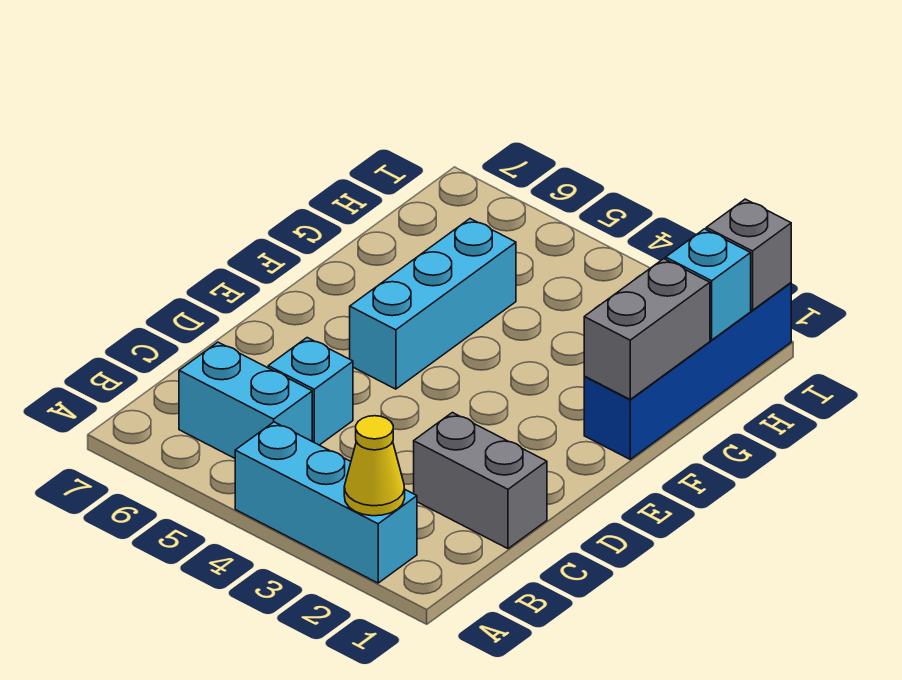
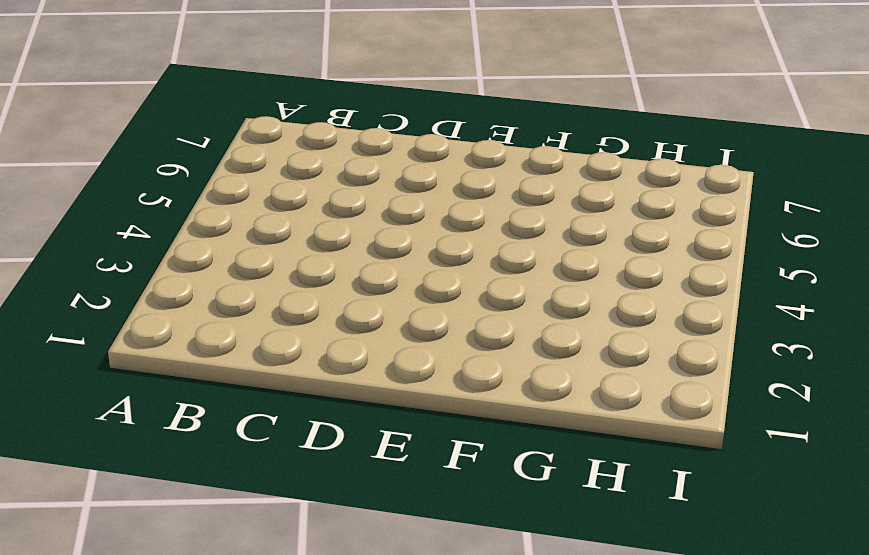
none -> cyan brick A2:A4 level 1
none -> cyan brick B5:B6 level 1

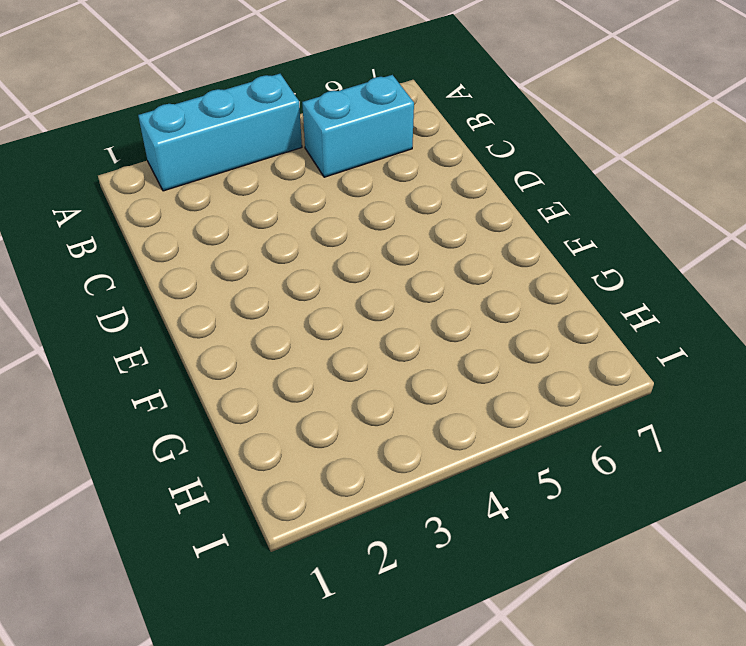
none -> grey brick C1:C2 level 1
none -> cyan brick C5 level 1

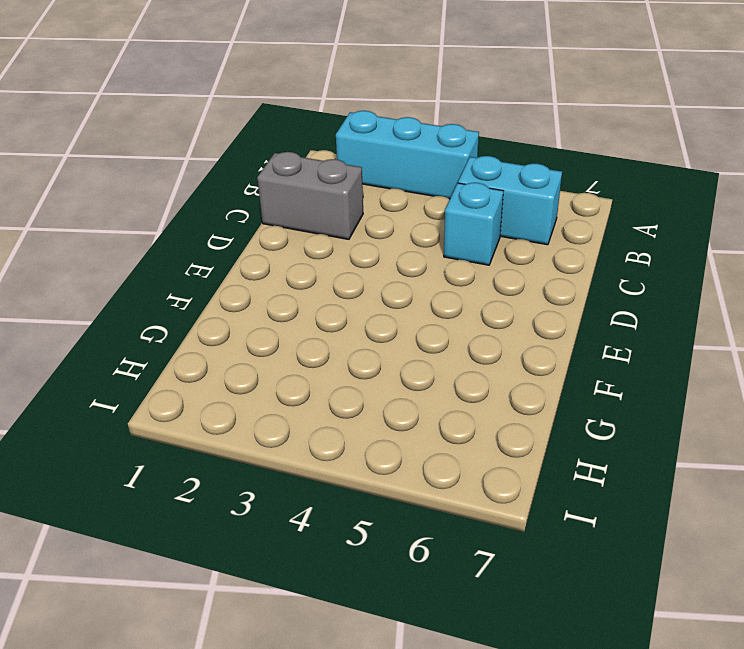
none -> cyan brick E5:G5 level 1
none -> blue brick F1:I1 level 1

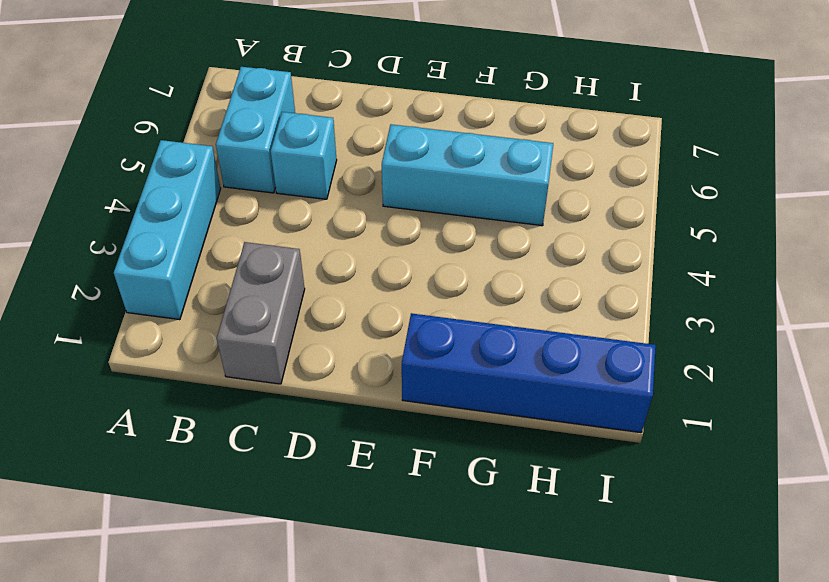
none -> yellow cone A2 level 2
none -> grey brick F1:G1 level 2

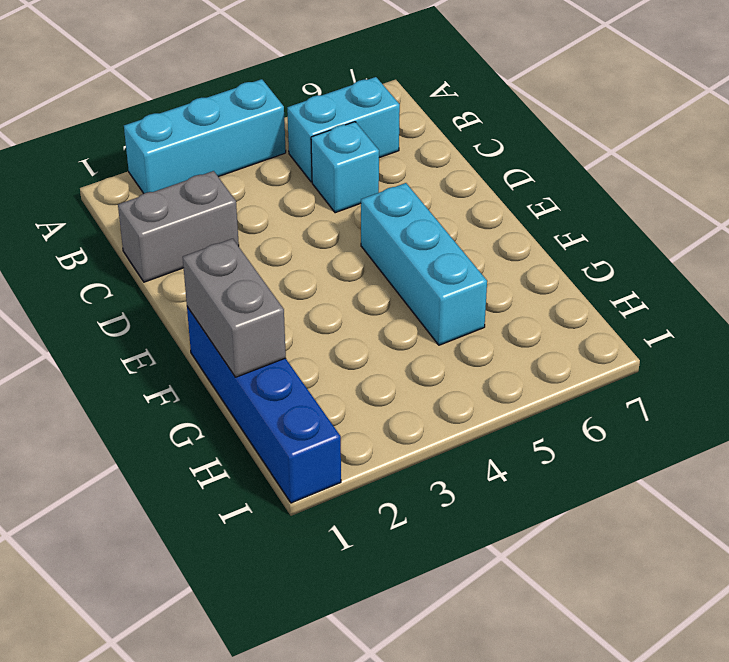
none -> yellow cone A2 level 2
none -> cyan brick H1 level 2

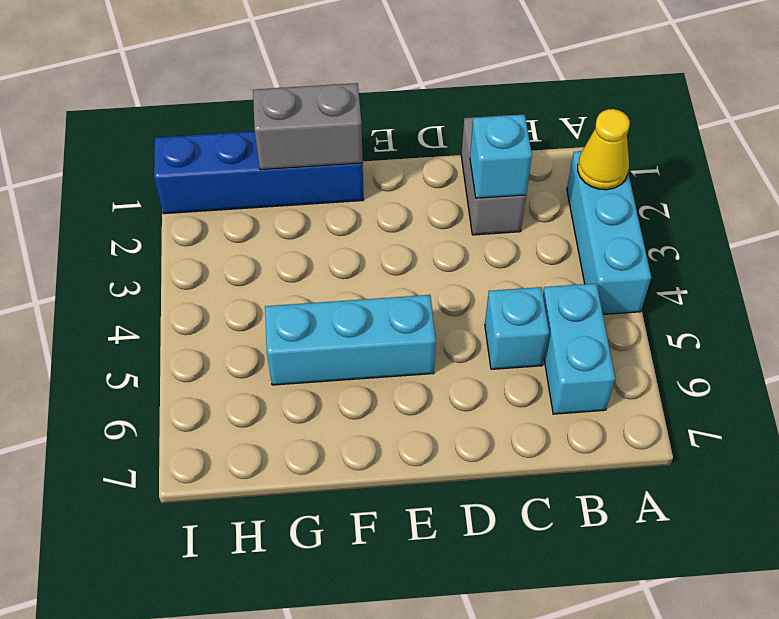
cyan brick C2 level 2 -> cyan brick H1 level 2
none -> grey brick I1 level 2

